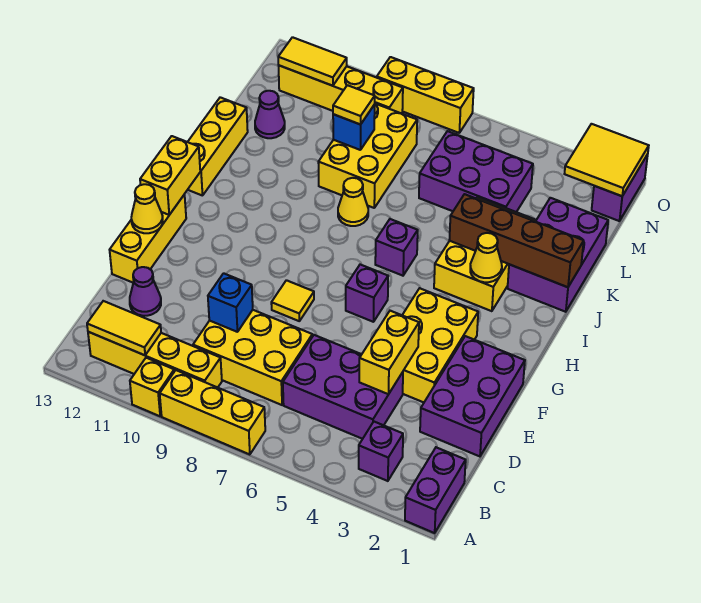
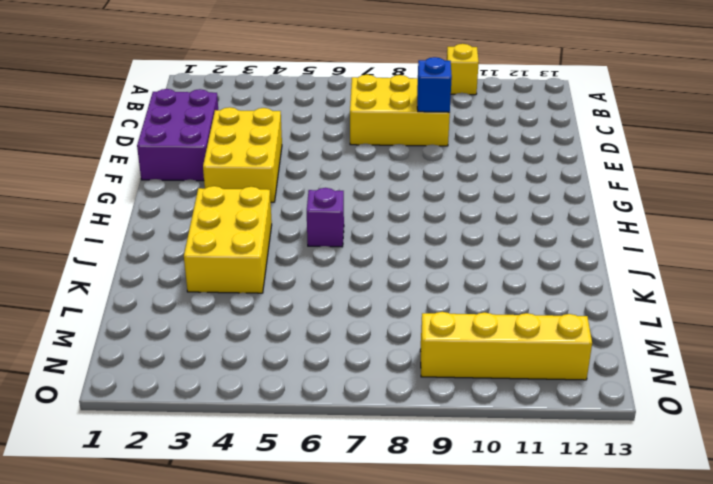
none -> purple brick A1:B1 level 1
none -> yellow brick A7:A9 level 1
none -> purple brick B3 level 1
none -> yellow brick B9:B12 level 1

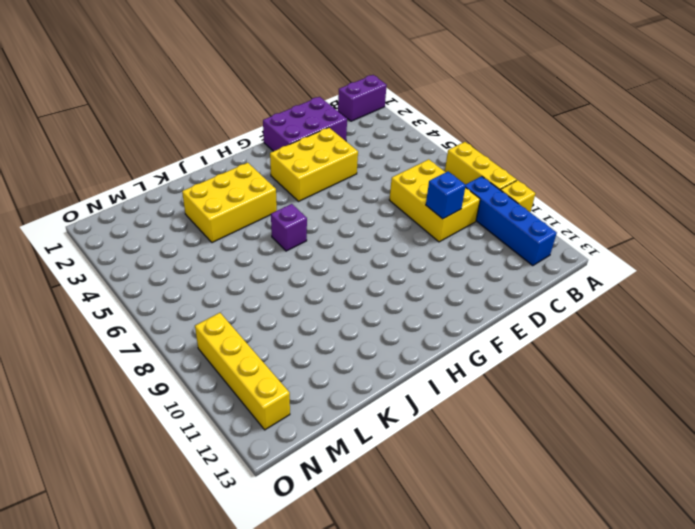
blue brick B9:B12 level 1 -> yellow brick B9:B12 level 1
none -> purple brick B3 level 1
none -> purple brick C4:D6 level 1
none -> purple cone D12 level 1
none -> yellow brick E13:G13 level 1

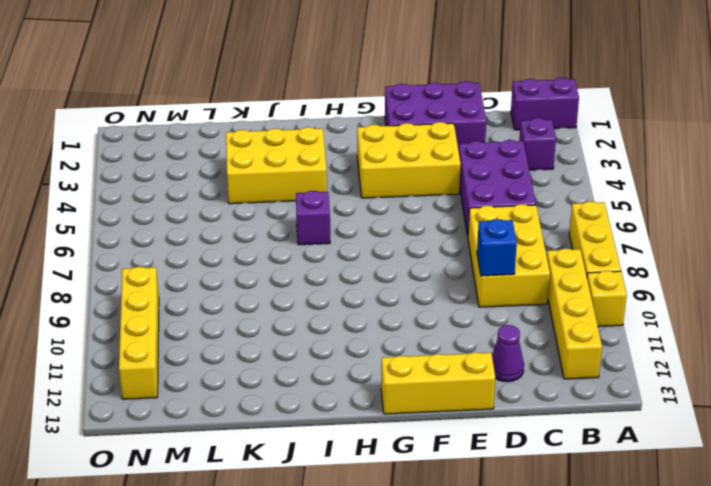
none -> yellow tile F8 level 1
none -> purple brick G6 level 1
none -> yellow brick I13:K13 level 1
none -> purple brick J1:L2 level 1

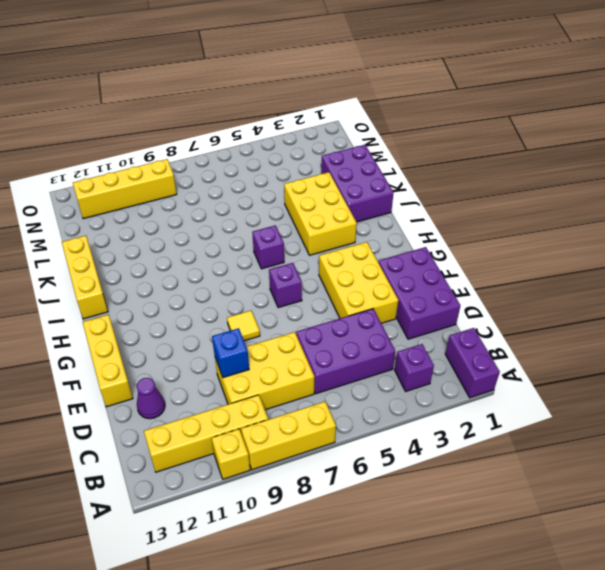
none -> yellow cone J8 level 1
none -> yellow brick K8:M9 level 1
none -> purple brick L4:M6 level 1
none -> purple cone L12 level 1

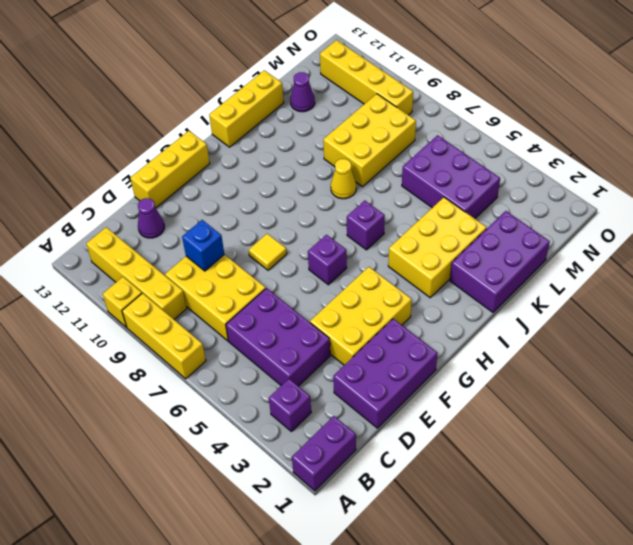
none -> purple brick N1:O1 level 1
none -> yellow brick O7:O9 level 1
none -> yellow tile B11:B12 level 2
none -> yellow brick D4:E4 level 2

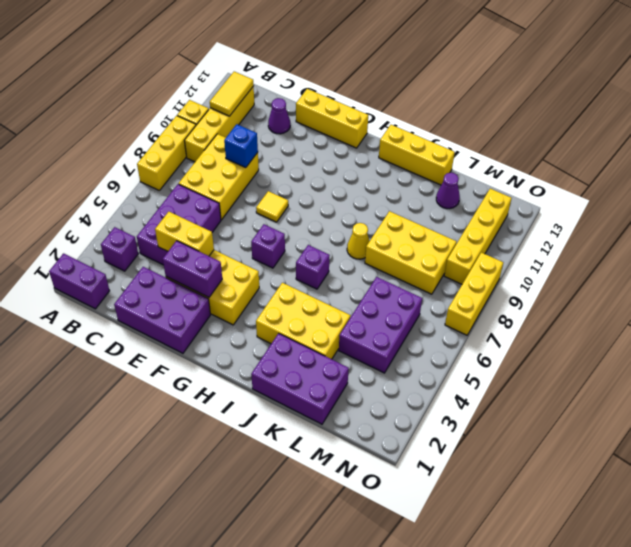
purple brick E3:F3 level 2 -> purple brick N1:O1 level 1
none -> yellow cone F13 level 2
none -> yellow brick G13:H13 level 2
none -> yellow cone I3 level 2
none -> brown brick J1:J4 level 2

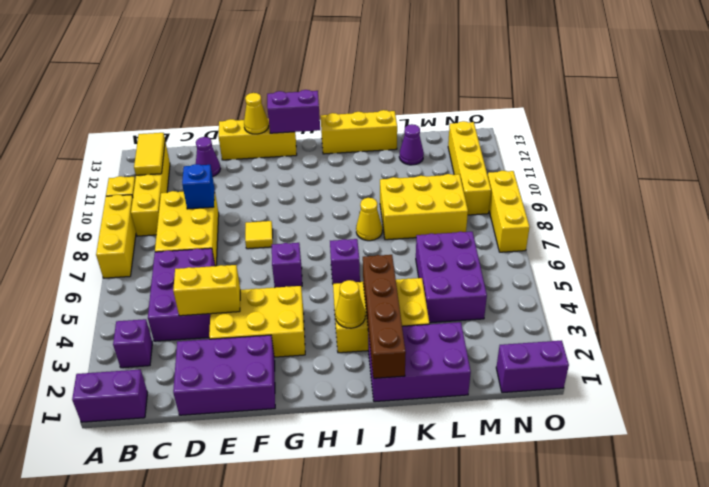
purple brick G13:H13 level 2 -> yellow brick G13:H13 level 2
none -> blue brick L9 level 2
none -> yellow tile N1:O2 level 2
none -> yellow tile N11:N12 level 2
none -> yellow tile L9 level 3

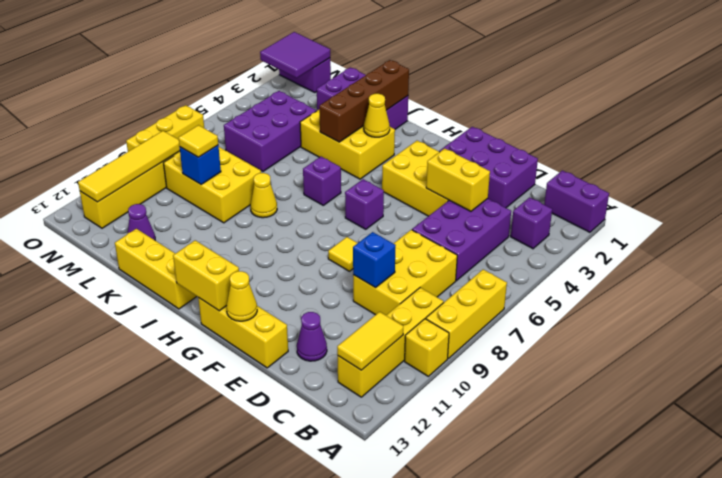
purple tile N1:O2 level 2 -> yellow tile N1:O2 level 2
yellow tile N9:N12 level 2 -> yellow tile N11:N12 level 2

